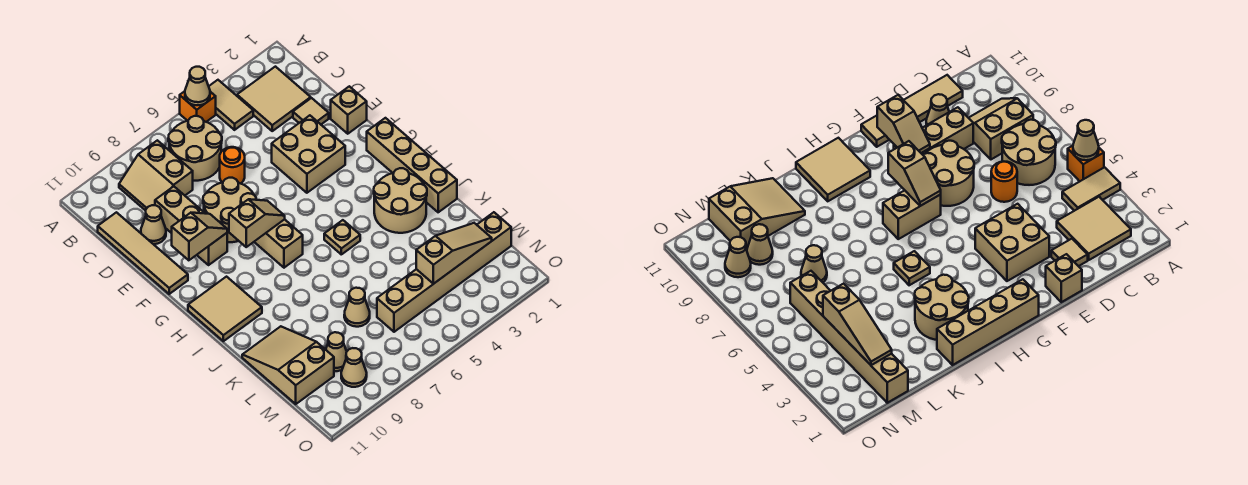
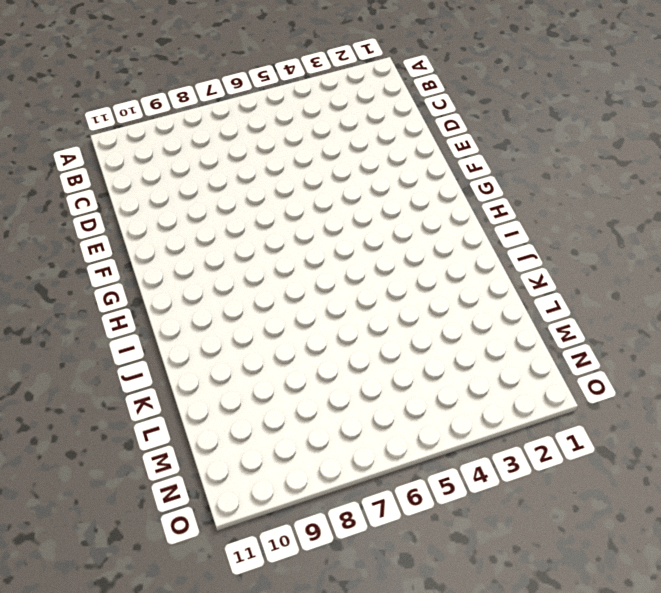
none -> tan tile A4:B4 level 1
none -> orange brick A5 level 1
none -> tan tile B2:C3 level 1

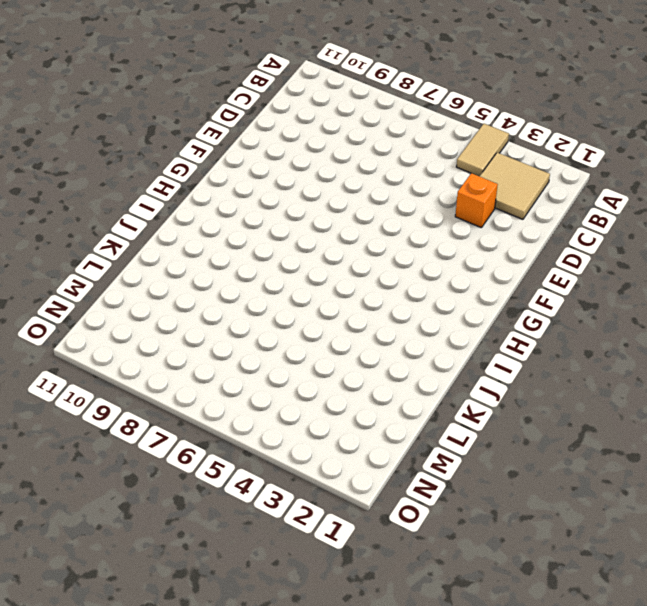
orange brick D3 level 1 -> orange brick A5 level 1
none -> tan round brick B6:C7 level 1
none -> tan slope B8:C9 level 1 top 8
none -> tan tile C11:F11 level 1

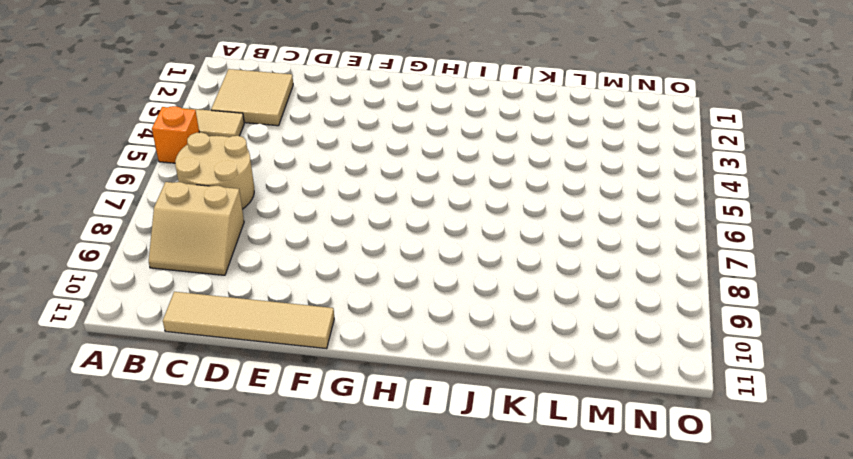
none -> tan tile D2 level 1
none -> orange round brick D6 level 1
none -> tan brick D9:F9 level 1

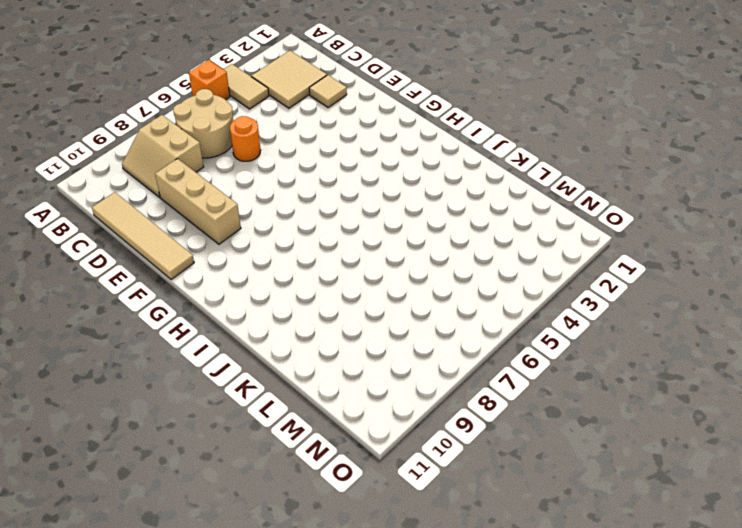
none -> tan cone D10 level 1
none -> tan brick E1 level 1
none -> tan brick E3:F4 level 1

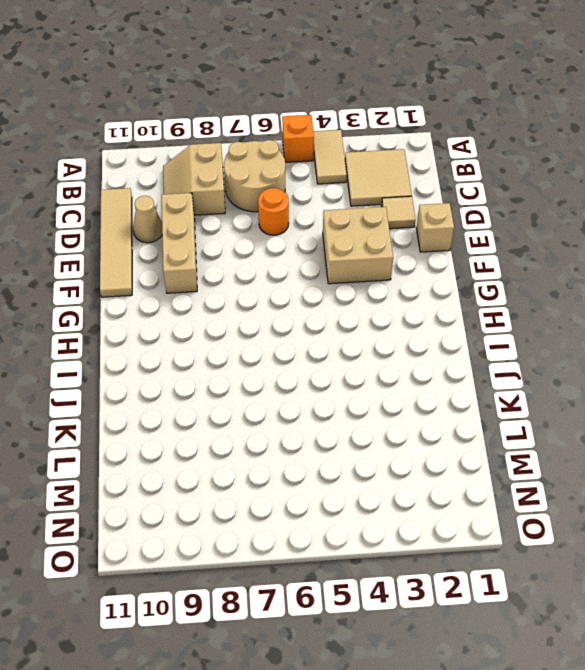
none -> tan round brick E7:F8 level 1
none -> tan brick G1:J1 level 1
none -> tan brick G7:H7 level 1

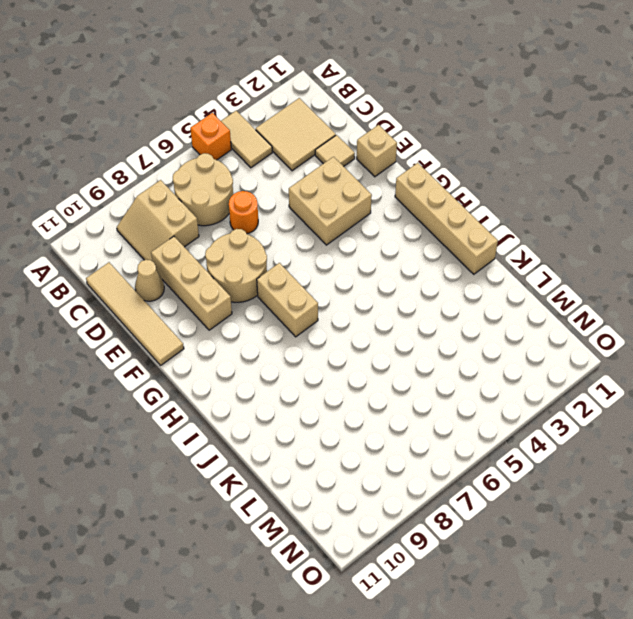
none -> tan tile H10:I11 level 1
none -> tan round brick I2:J3 level 1
none -> tan plate I5 level 1

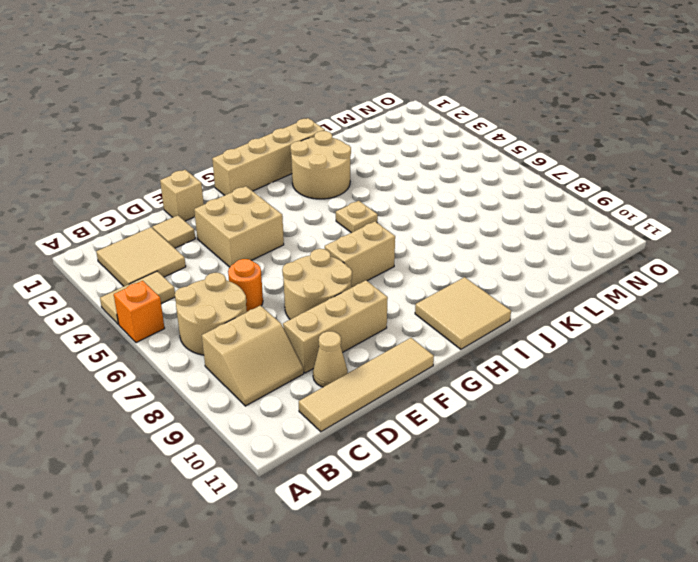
none -> tan slope K10:M11 level 1 top M
none -> tan cone L7 level 1
none -> tan brick M1:M6 level 1

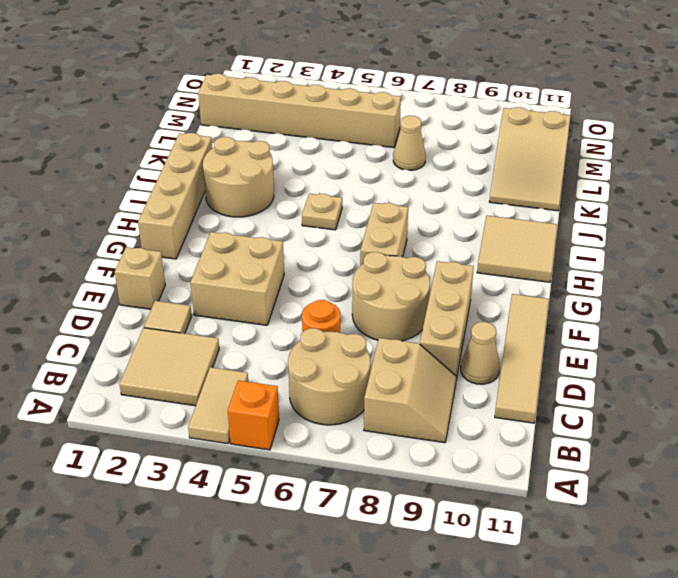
none -> tan cone M9 level 1
none -> tan cone N9 level 1
none -> tan cone A5 level 2

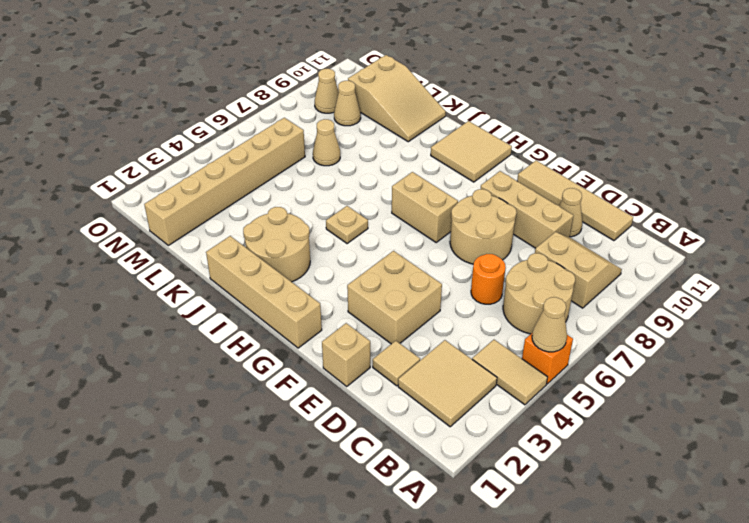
none -> tan slope F9:F10 level 2 top 10
none -> tan slope G7:G8 level 2 top 8
none -> tan slope M2:M4 level 2 top 4

